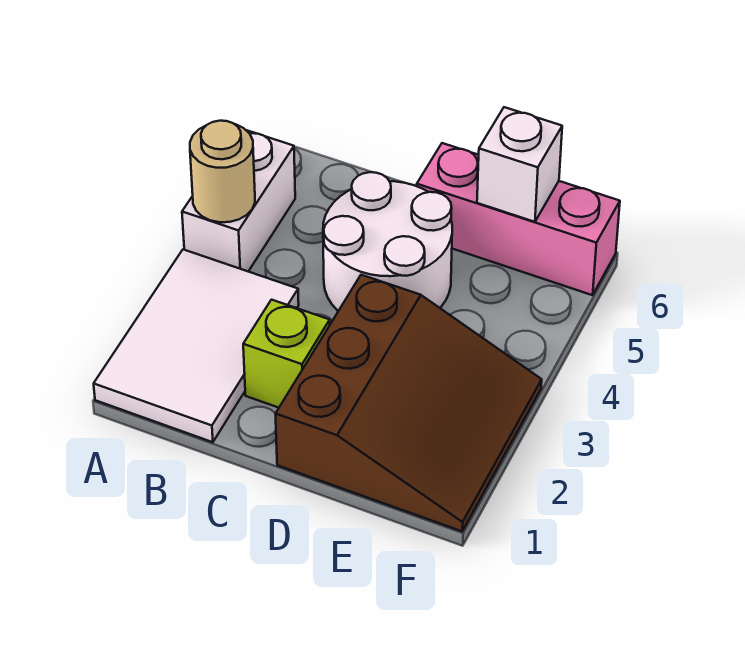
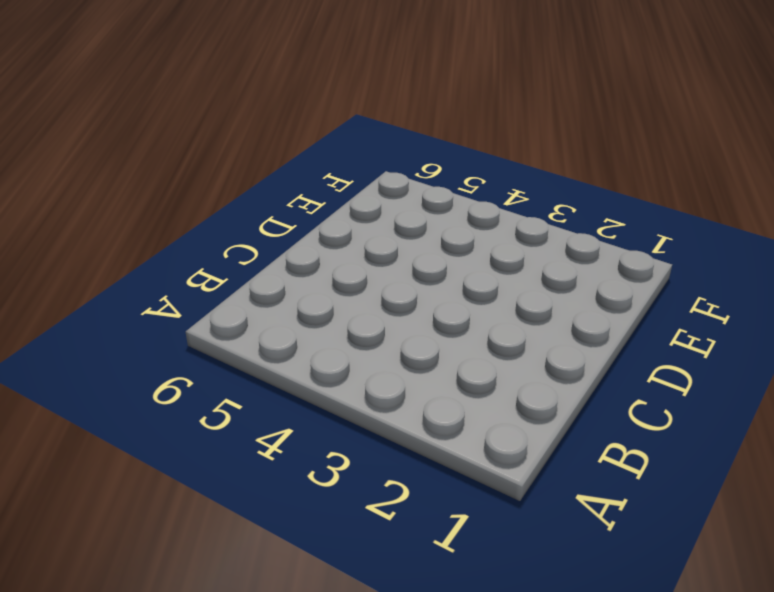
none -> white tile A1:B3 level 1
none -> white brick A4:A5 level 1

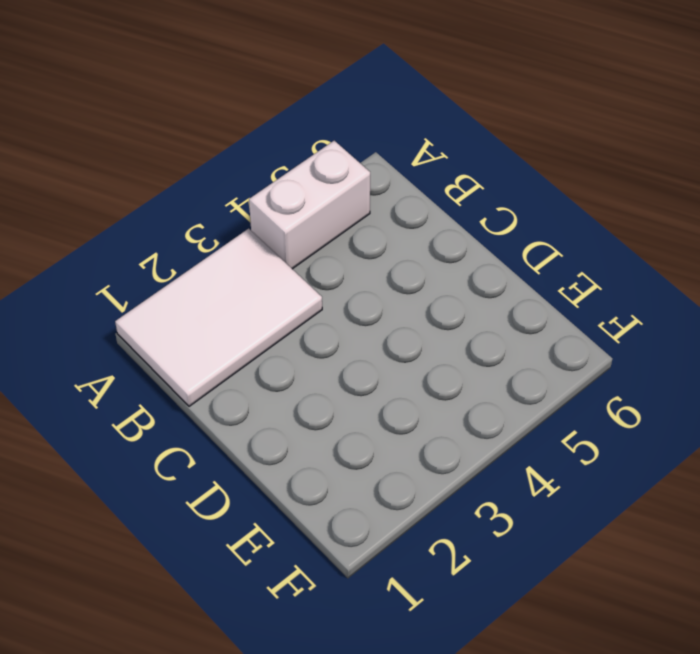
none -> lime brick C2 level 1
none -> white round brick C4:D5 level 1

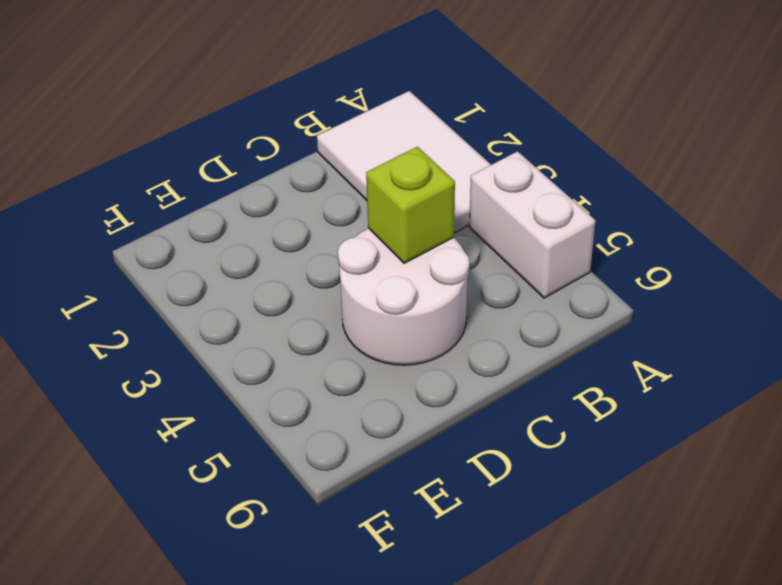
lime brick C4 level 2 -> lime brick C2 level 1
none -> brown slope D1:F3 level 1 top D
none -> pink brick D6:F6 level 1

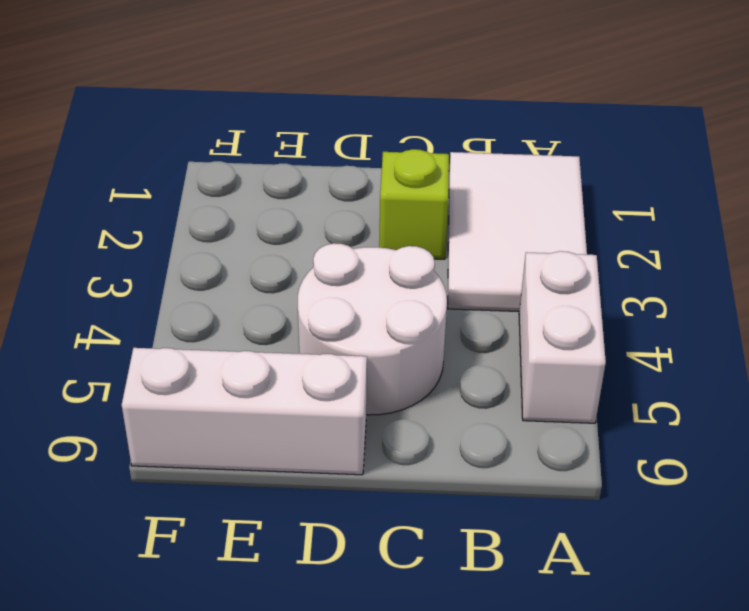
white brick D6:F6 level 1 -> pink brick D6:F6 level 1
none -> brown slope D1:F3 level 1 top D
none -> tan round brick A4 level 2

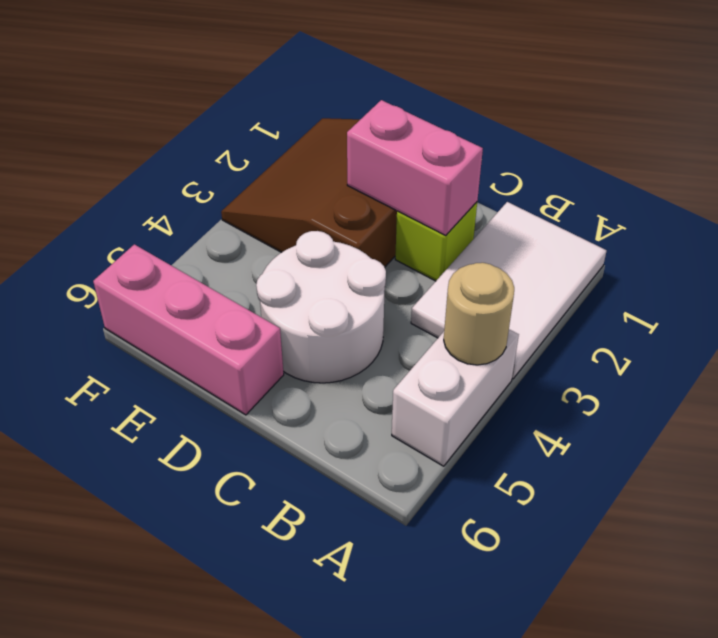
pink brick C2:D2 level 2 -> none
none -> white brick E6 level 2

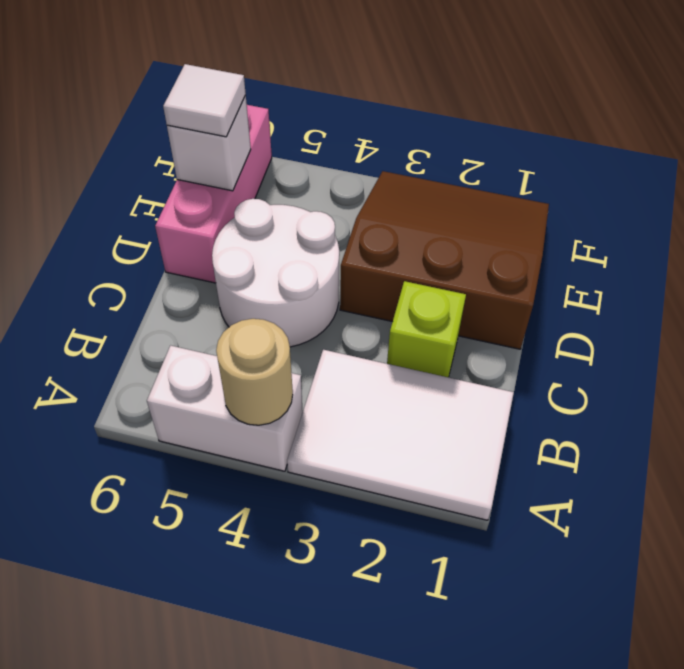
white tile E6 level 3 -> none

